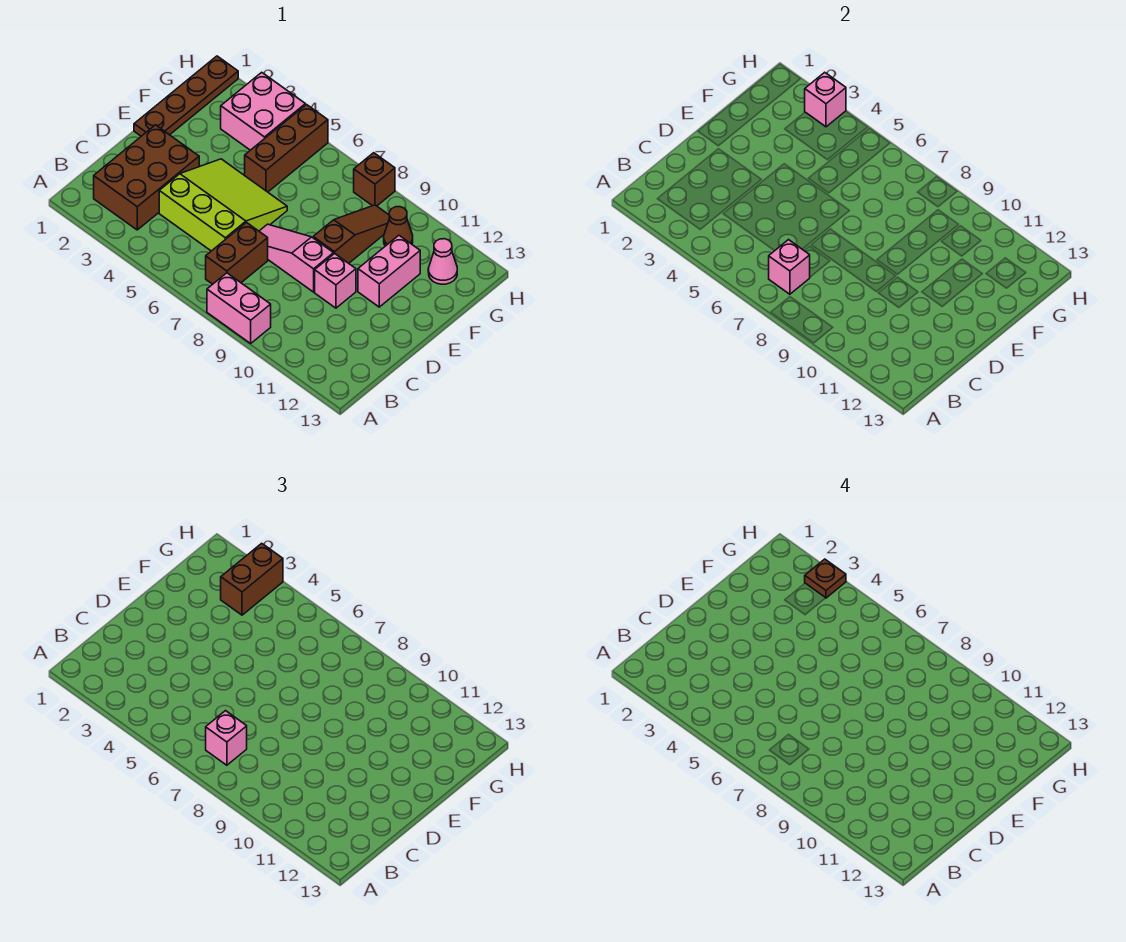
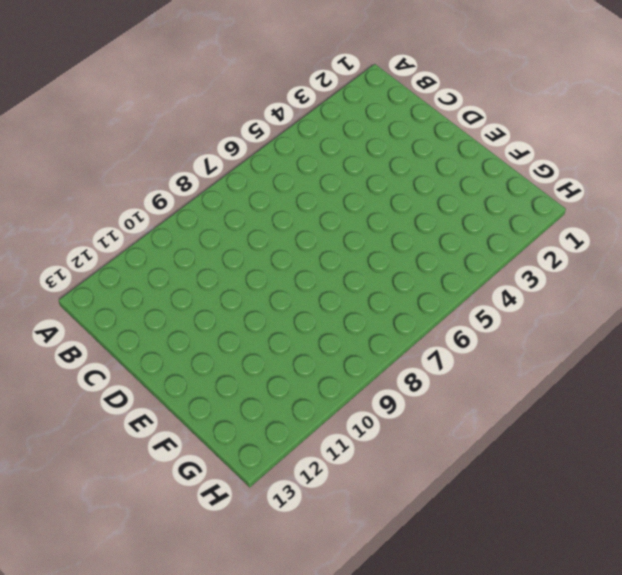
none -> pink brick A8:A9 level 1
none -> brown brick B2:D3 level 1
none -> brown brick B7:C7 level 1

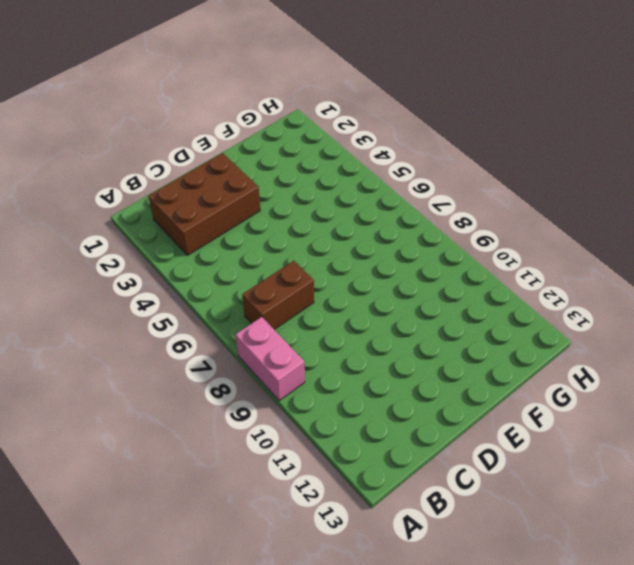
none -> lime slope C4:E6 level 1 top C
none -> pink slope D7:D9 level 1 top 9
none -> pink brick D10 level 1

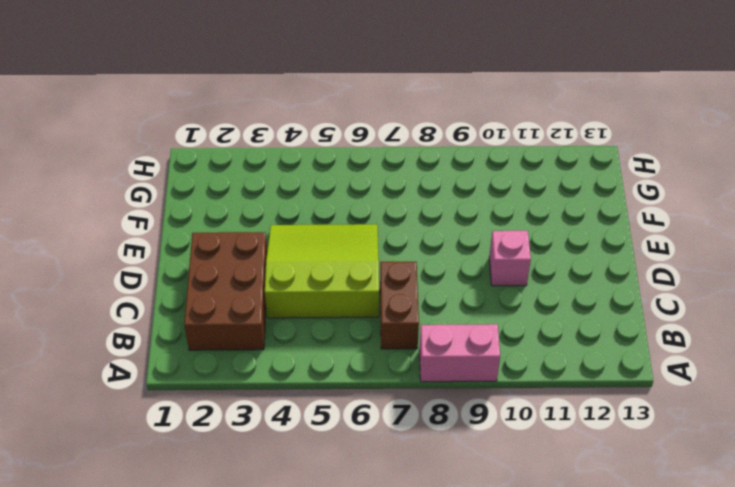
none -> pink slope D7:D9 level 1 top 9
none -> brown plate E1:H1 level 1
none -> brown slope E9:G9 level 1 top E

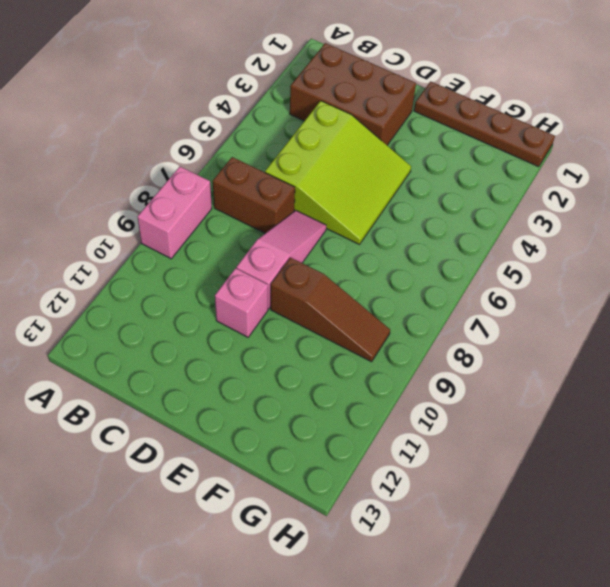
none -> pink brick E11:F11 level 1
none -> brown brick F5:H5 level 1
none -> pink brick G3:H4 level 1

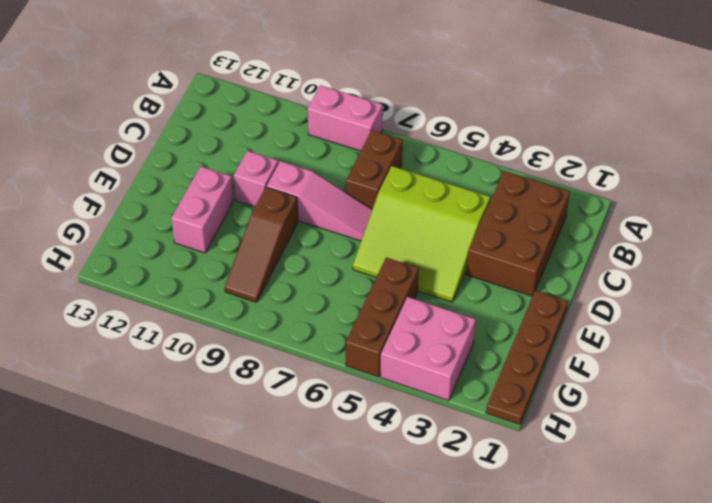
none -> brown cone G10 level 1
none -> pink cone G12 level 1
none -> brown brick H8 level 1

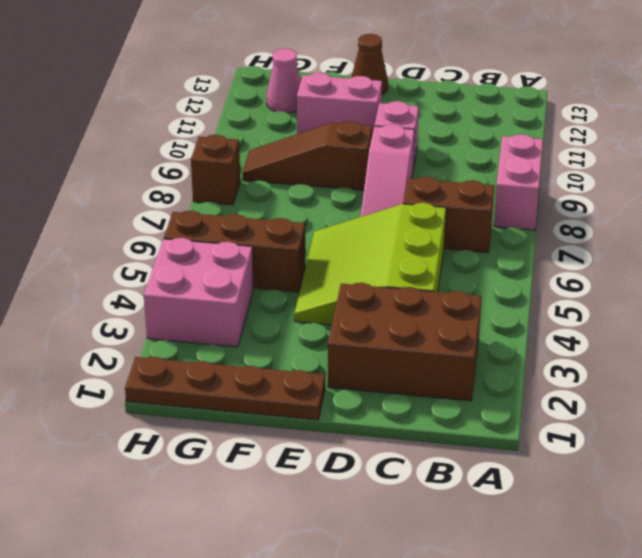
brown cone E13 level 1 -> brown cone G10 level 1
none -> pink brick B7 level 2
none -> pink brick H3 level 2
none -> pink brick B7 level 3

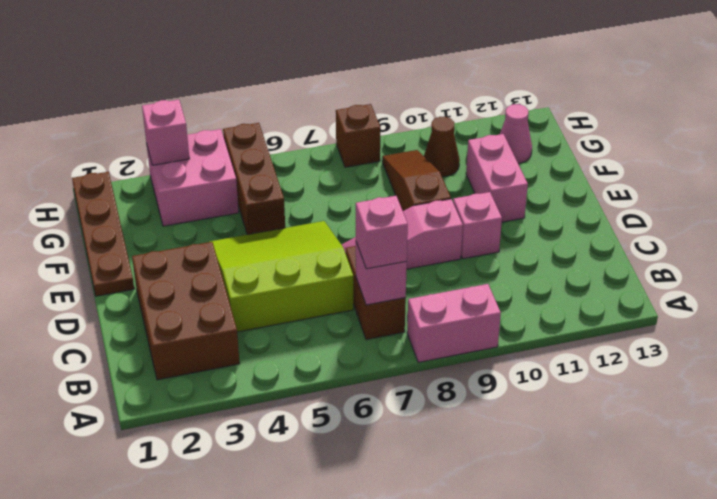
none -> brown brick G3:H3 level 3
none -> brown plate H3 level 4

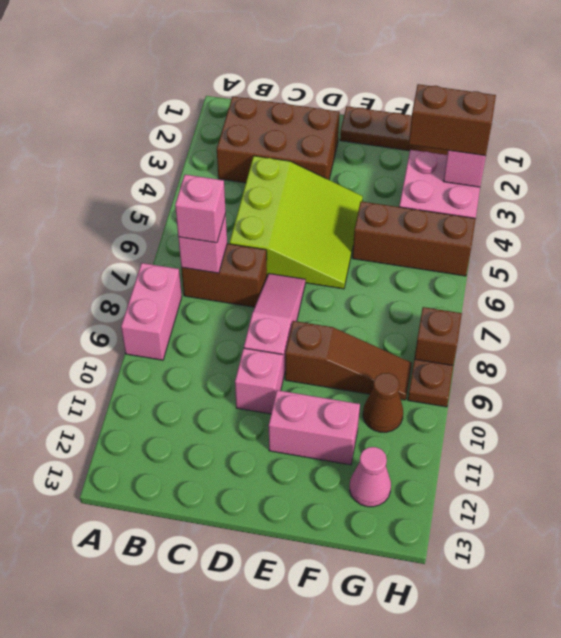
brown plate H9 level 1 -> brown plate H3 level 4

